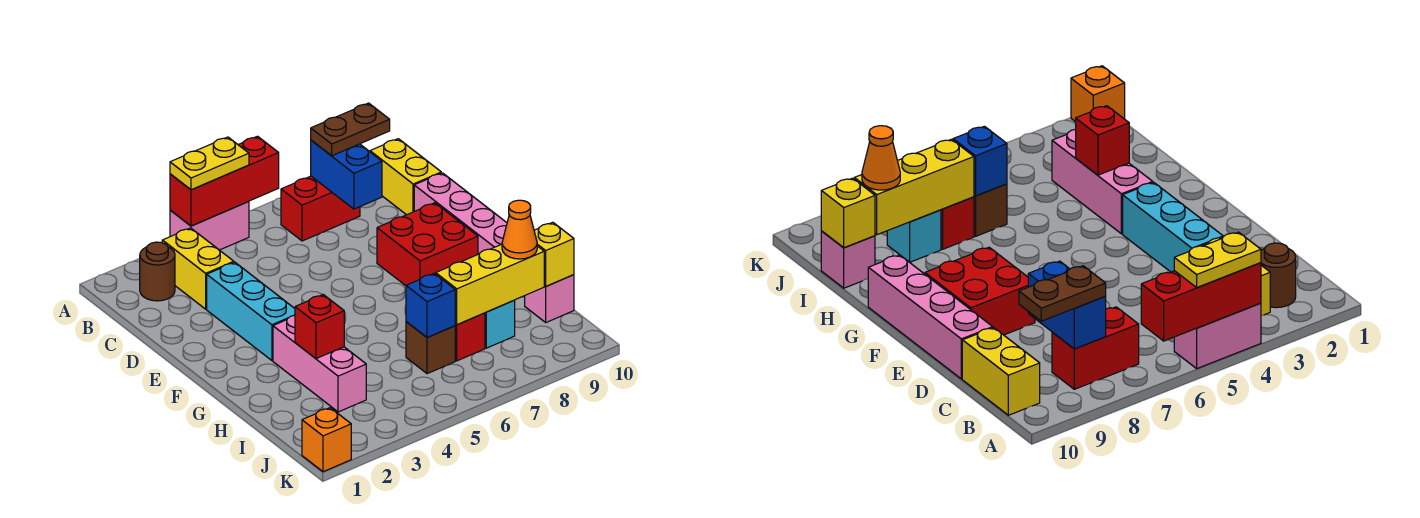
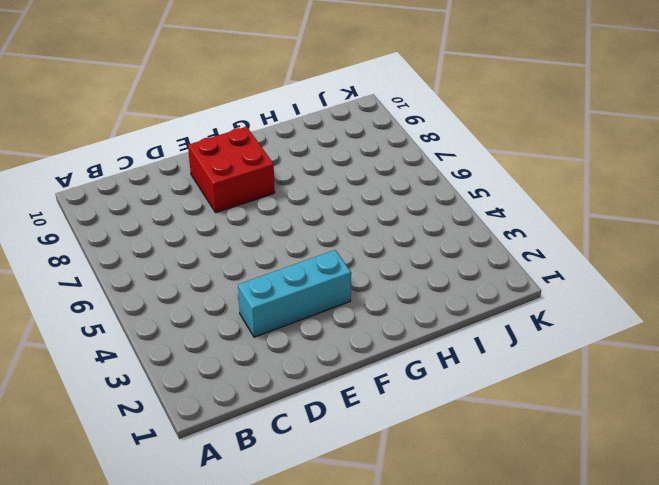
none -> pink brick A4:A5 level 1
none -> brown round brick B2 level 1
none -> yellow brick B3:C3 level 1

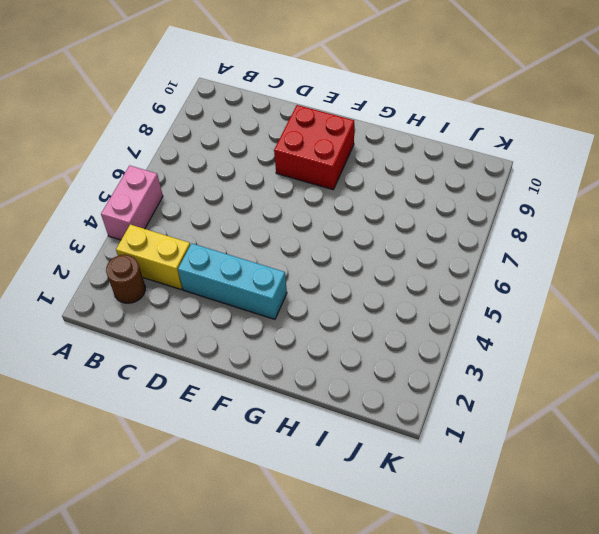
none -> red brick B7:B8 level 1
none -> yellow brick B10:C10 level 1
none -> pink brick D10:G10 level 1

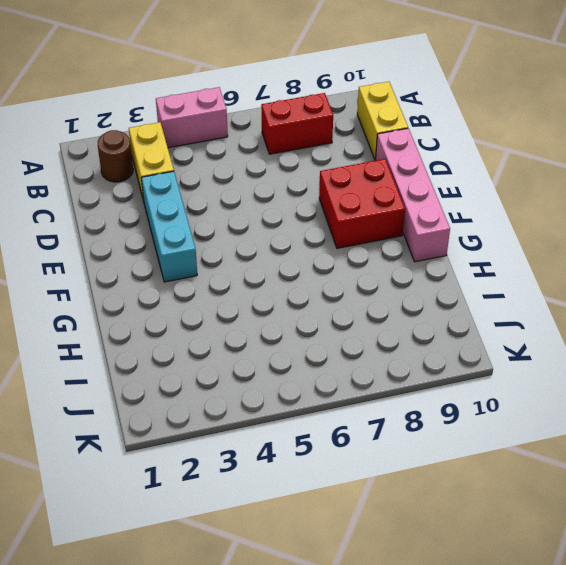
none -> pink brick G3:I3 level 1
none -> brown brick I6 level 1
none -> red brick I7 level 1

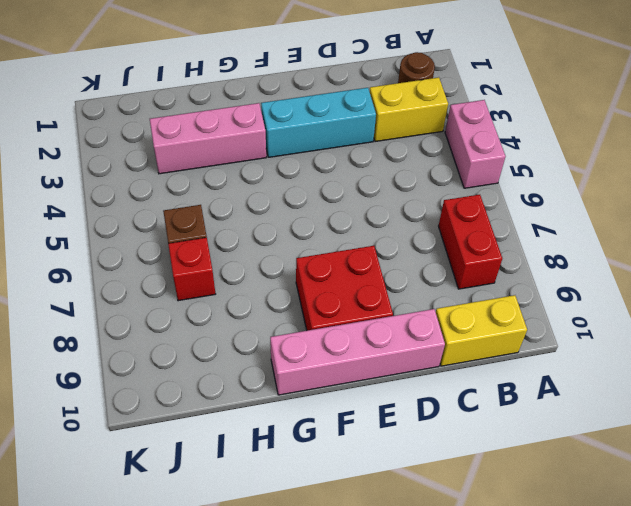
none -> cyan brick I8 level 1
none -> pink brick I10 level 1
none -> orange brick K1 level 1

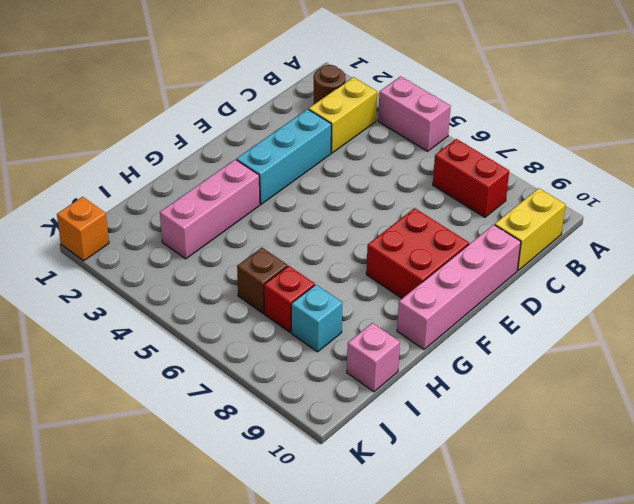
none -> red brick A4:A6 level 2
none -> blue brick B8:C8 level 2
none -> red brick H3 level 2

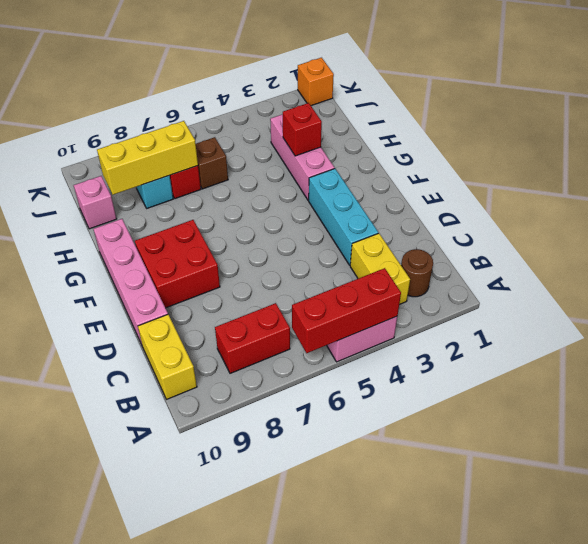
none -> blue brick B8:C8 level 2
none -> blue brick I6 level 2
none -> yellow brick I10 level 2

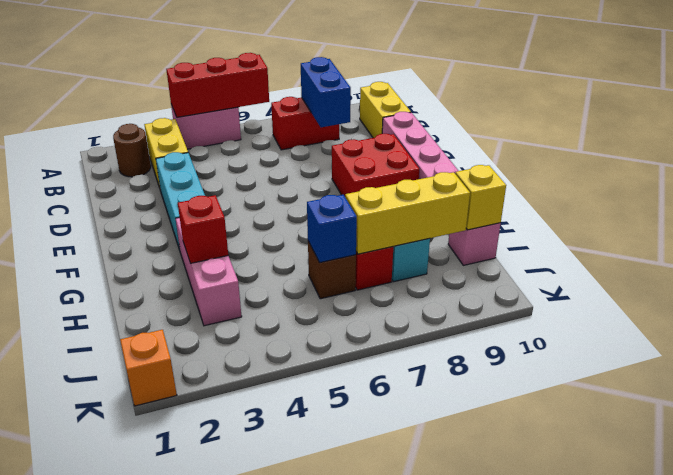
none -> yellow plate A4:A5 level 3
none -> brown plate B8:B9 level 3
none -> orange cone I9 level 3

